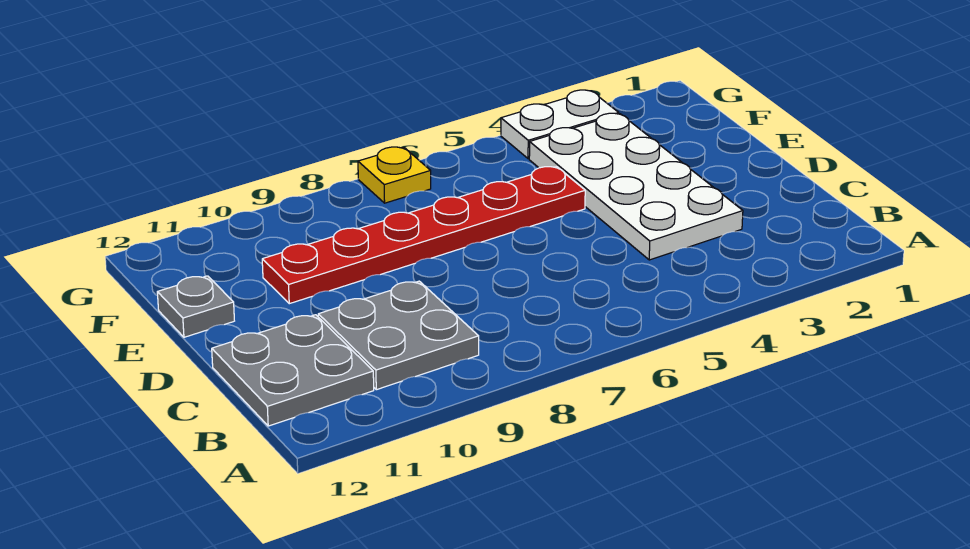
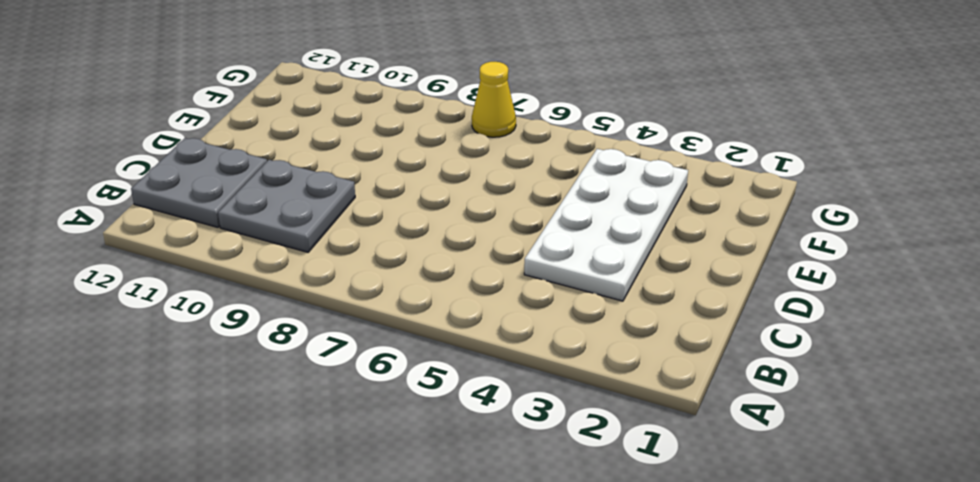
yellow cone G7 level 1 -> yellow plate G7 level 1
none -> red plate E5:E10 level 1
none -> grey plate E12 level 1

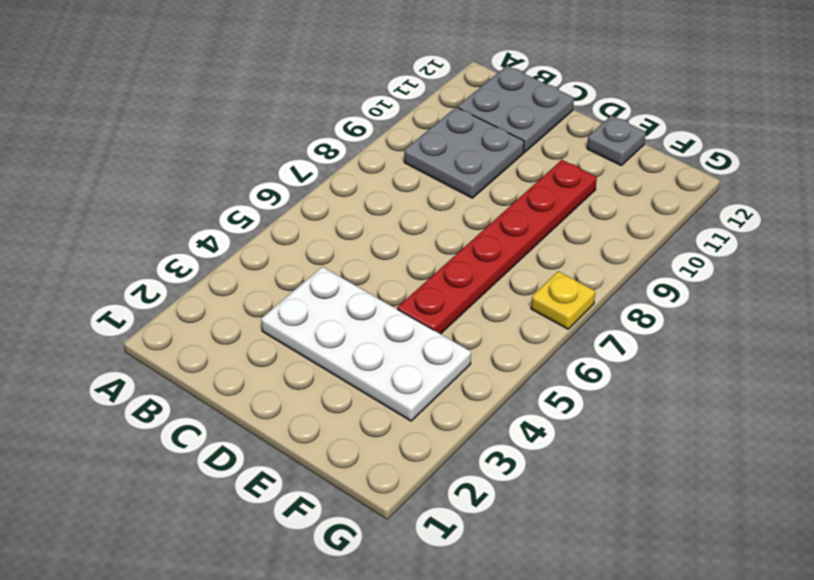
none -> white plate G3:G4 level 1

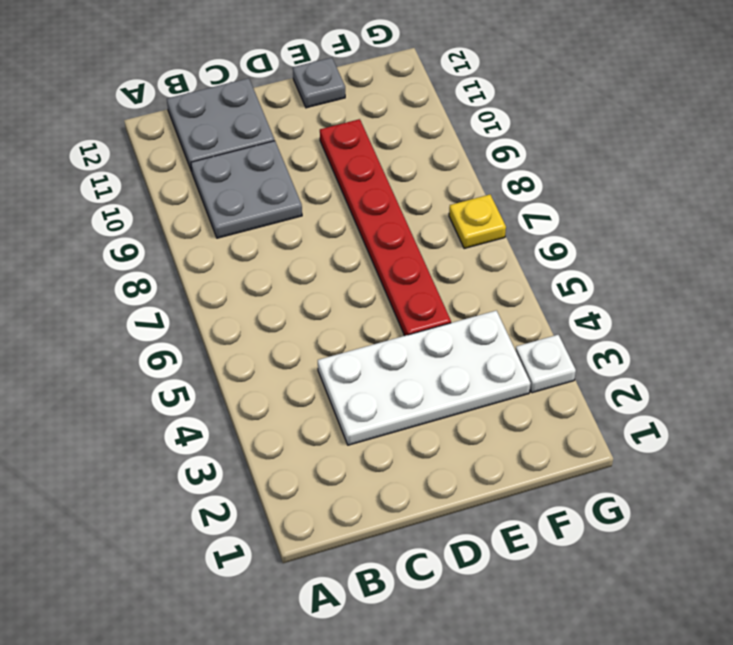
white plate G3 level 1 -> white plate G3:G4 level 1

